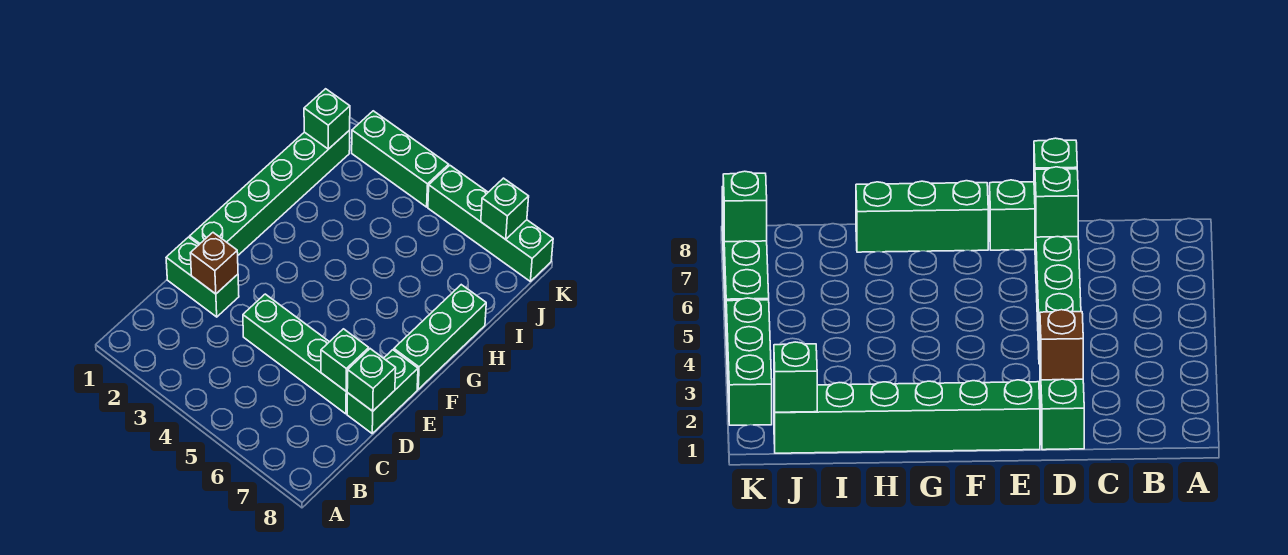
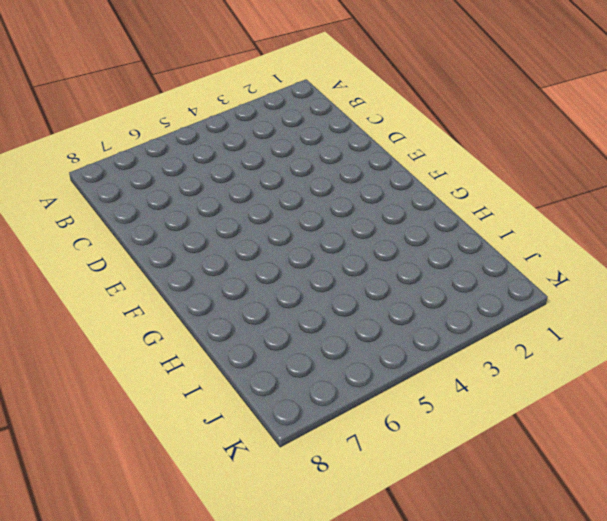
none -> green brick D1:D2 level 1
none -> green brick D4:D7 level 1
none -> green brick D8:E8 level 1

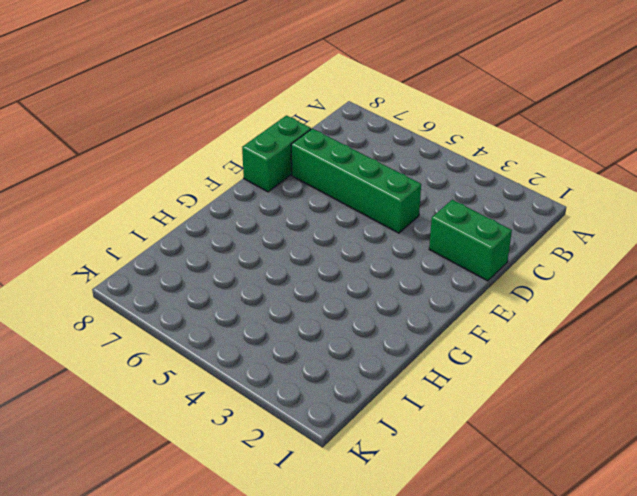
none -> green brick E1:J1 level 1
none -> green brick F8:H8 level 1
none -> green brick K2:K4 level 1

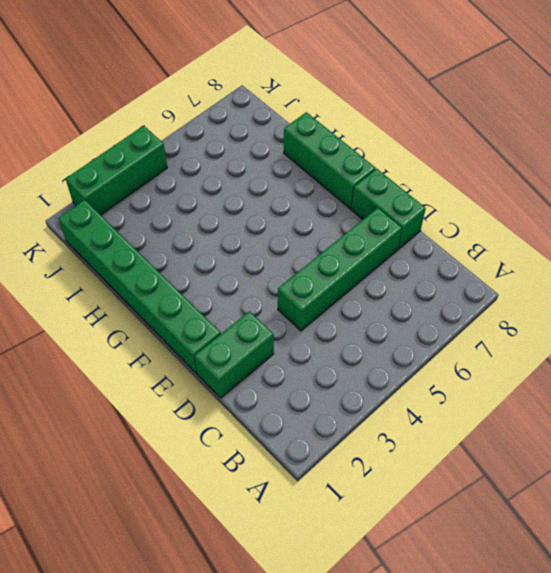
none -> green brick K5:K8 level 1
none -> brown brick D2 level 2
none -> green brick D7 level 2

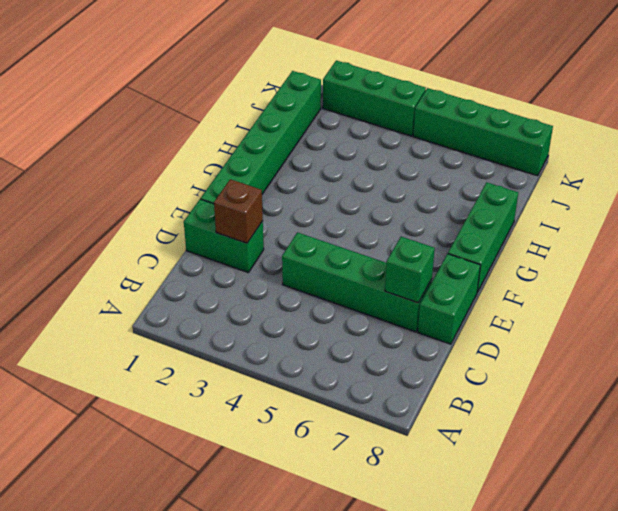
none -> green brick D8 level 2
none -> green brick J1 level 2
none -> green brick K7 level 2

